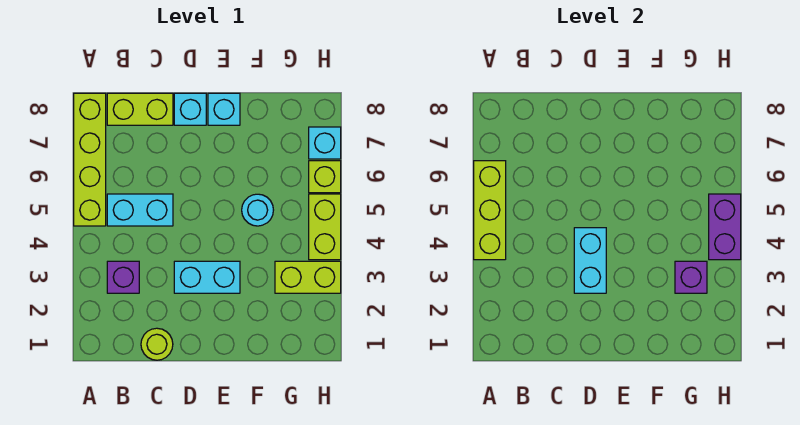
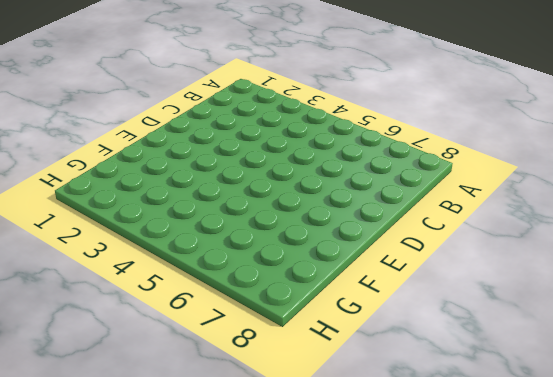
none -> lime brick A5:A8 level 1
none -> purple brick B3 level 1
none -> cyan brick B5:C5 level 1

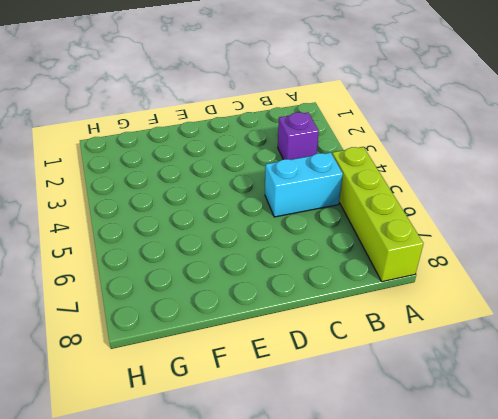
none -> lime brick B8:C8 level 1
none -> lime round brick C1 level 1
none -> cyan brick D3:E3 level 1

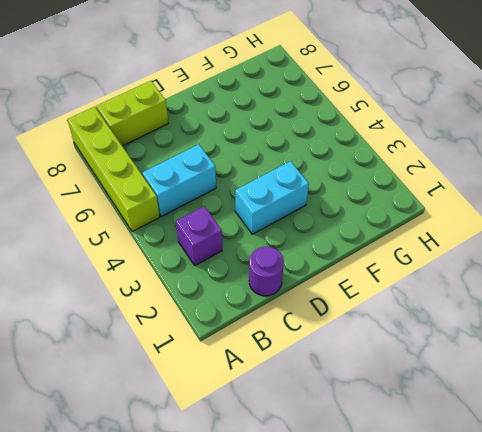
purple round brick C1 level 1 -> lime round brick C1 level 1
none -> cyan brick D8 level 1
none -> cyan brick E8 level 1
none -> cyan round brick F5 level 1

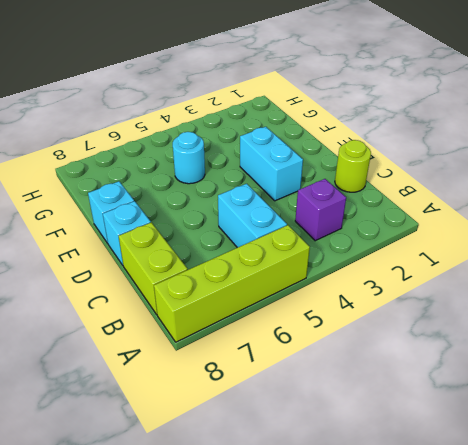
none -> lime brick G3:H3 level 1
none -> lime brick H4:H5 level 1
none -> lime brick H6 level 1

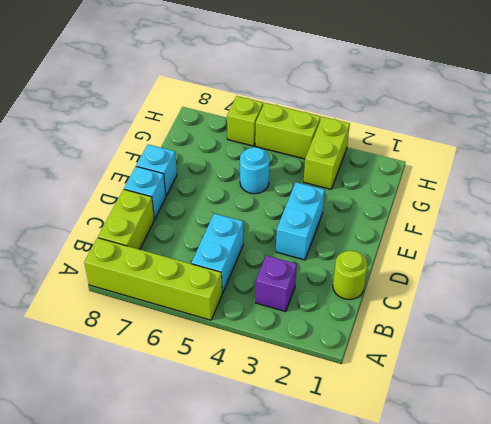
none -> cyan brick H7 level 1
none -> lime brick A4:A6 level 2
none -> cyan brick D3:D4 level 2

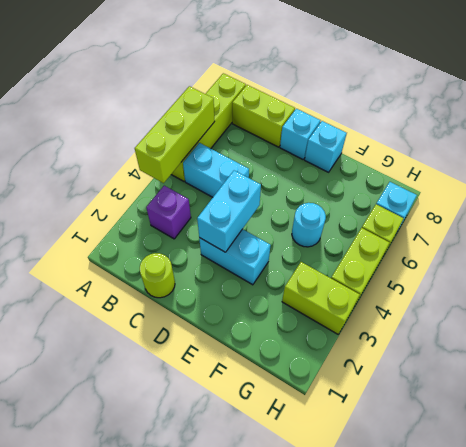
none -> purple brick G3 level 2
none -> purple brick H4:H5 level 2

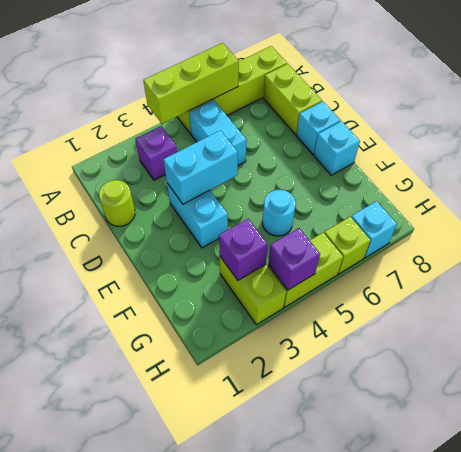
purple brick H4 level 2 -> purple brick H4:H5 level 2

